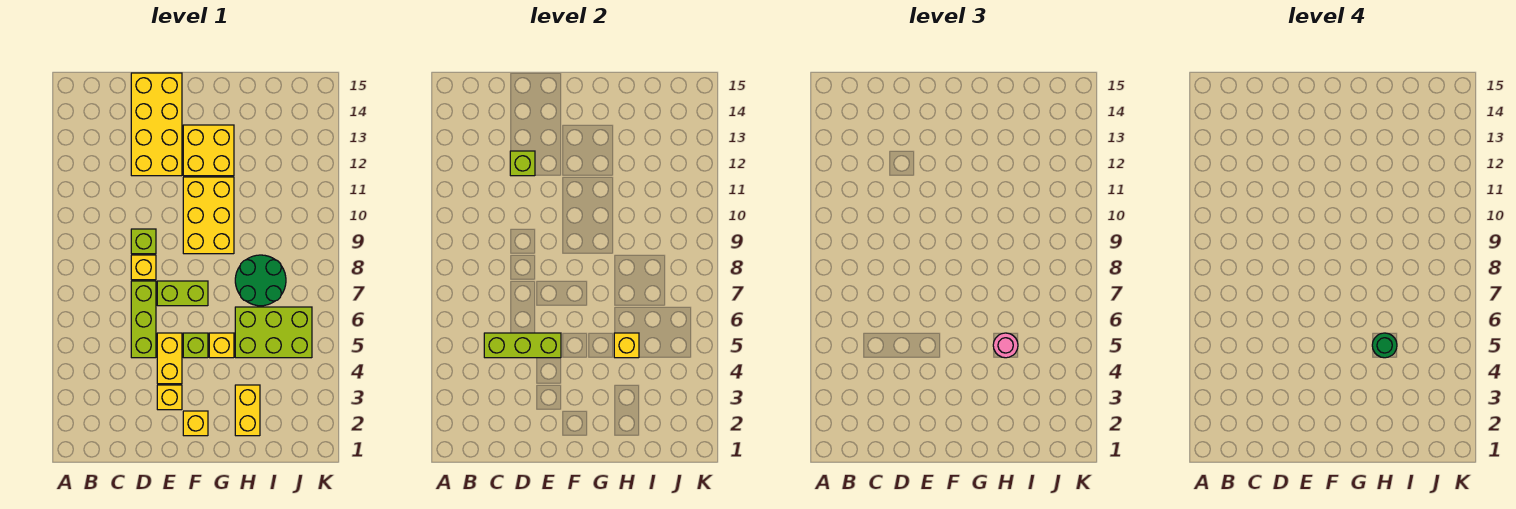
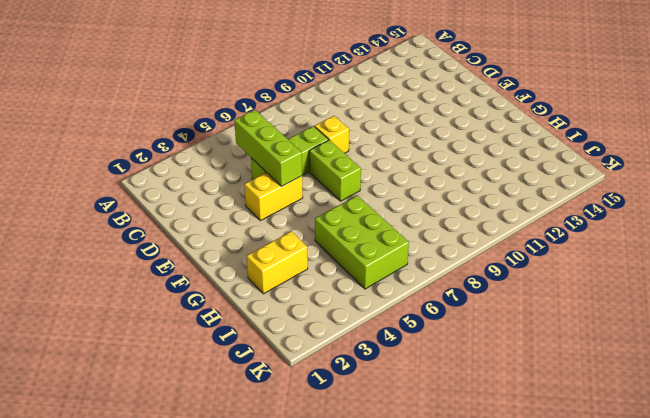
none -> lime brick D9 level 1
none -> yellow brick D12:E15 level 1
none -> yellow brick E3 level 1

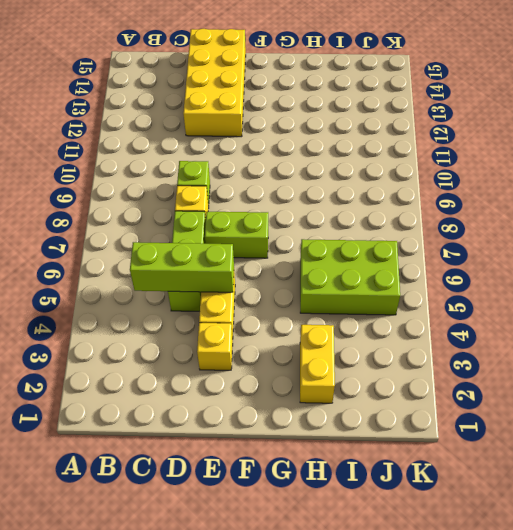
none -> yellow brick F2 level 1
none -> lime brick F5 level 1
none -> yellow brick F9:G11 level 1

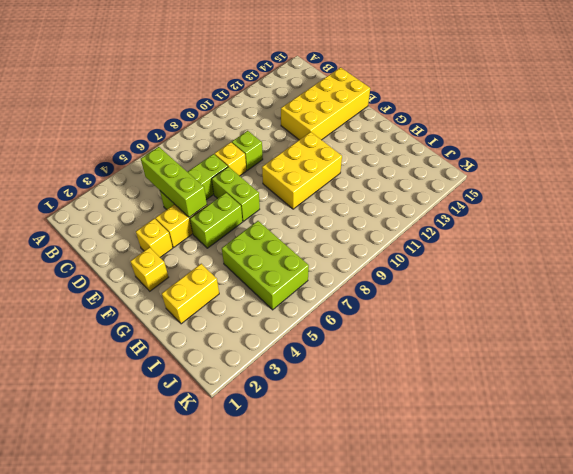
lime brick F5:F6 level 1 -> lime brick F5 level 1
none -> yellow brick F12:G13 level 1
none -> yellow brick G5 level 1
none -> green round brick H7:I8 level 1

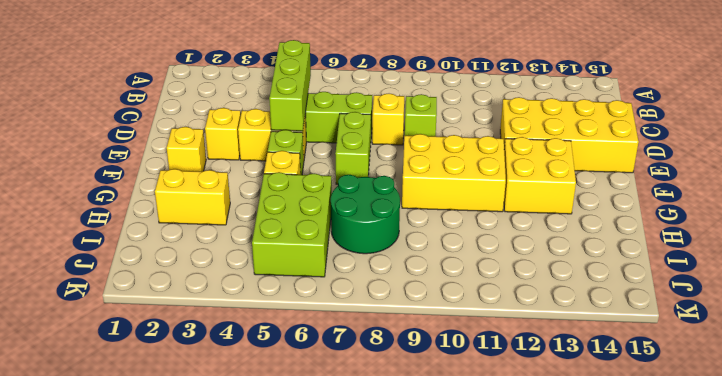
none -> lime brick D12 level 2
none -> yellow brick H5 level 2
none -> pink round brick H5 level 3

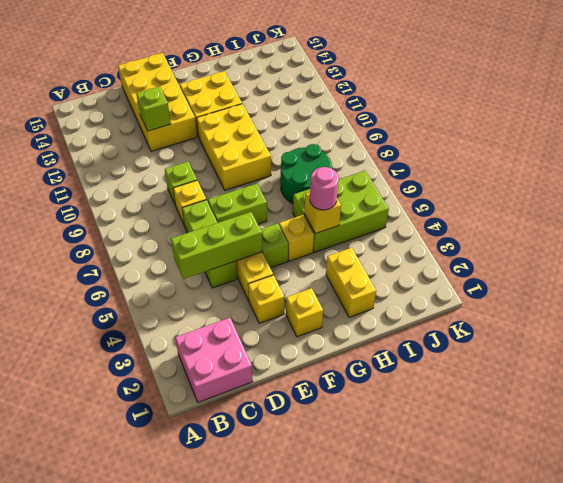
pink brick B1:C2 level 1 -> none
none -> green round brick H5 level 4

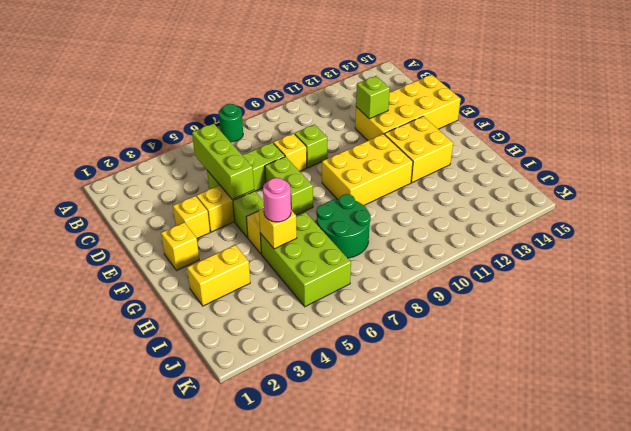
green round brick A7 level 1 -> green round brick H5 level 4

